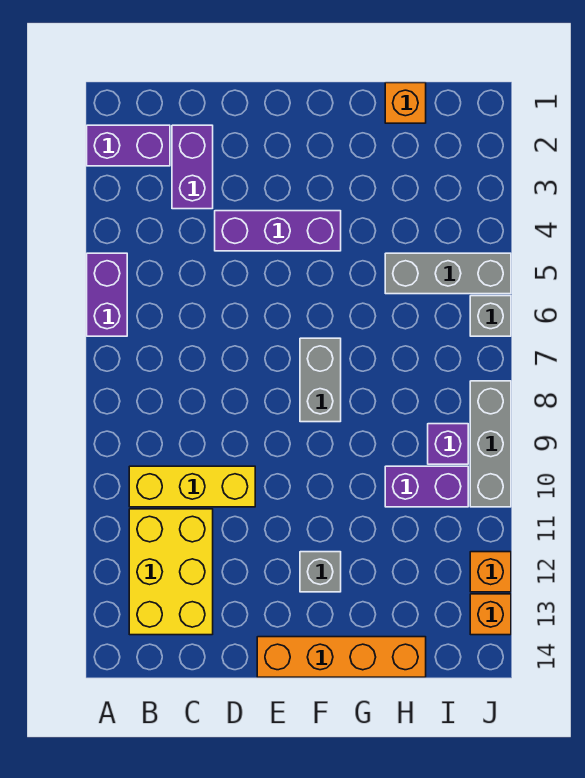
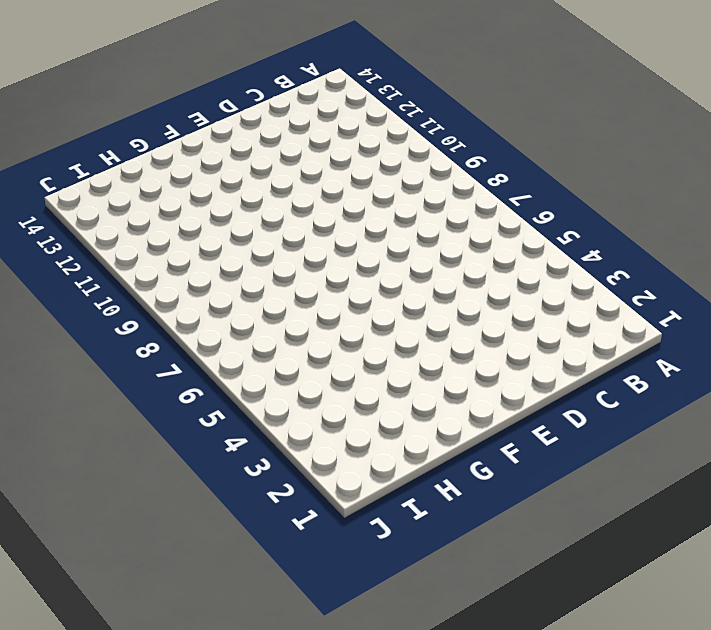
none -> purple brick A2:B2 level 1
none -> purple brick A5:A6 level 1
none -> yellow brick B10:D10 level 1

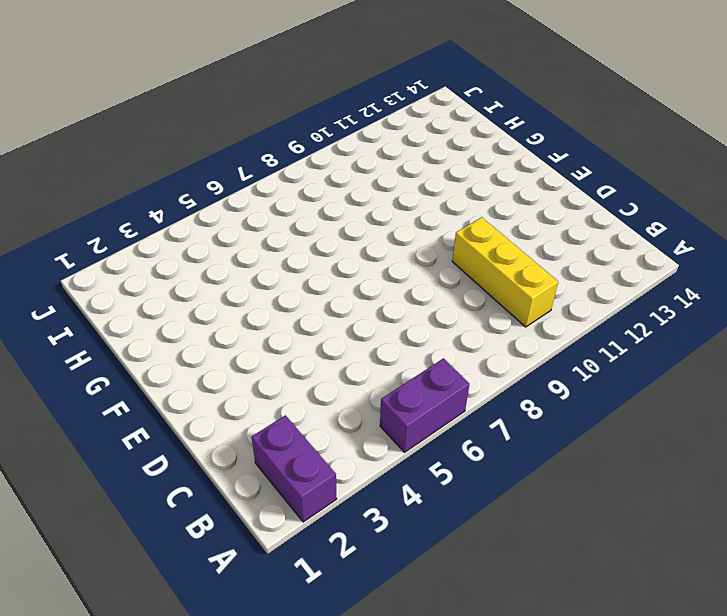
none -> yellow brick B11:C13 level 1
none -> purple brick C2:C3 level 1
none -> purple brick D4:F4 level 1

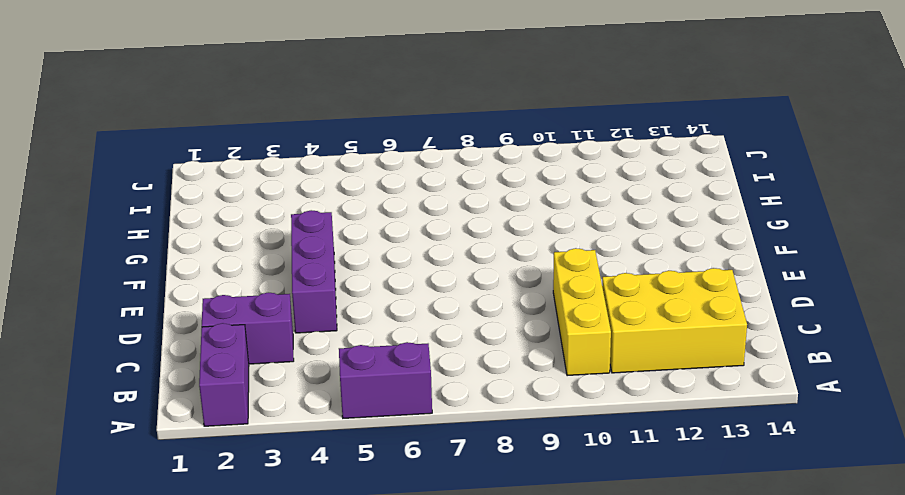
none -> orange brick E14:H14 level 1
none -> grey brick F7:F8 level 1
none -> grey brick F12 level 1

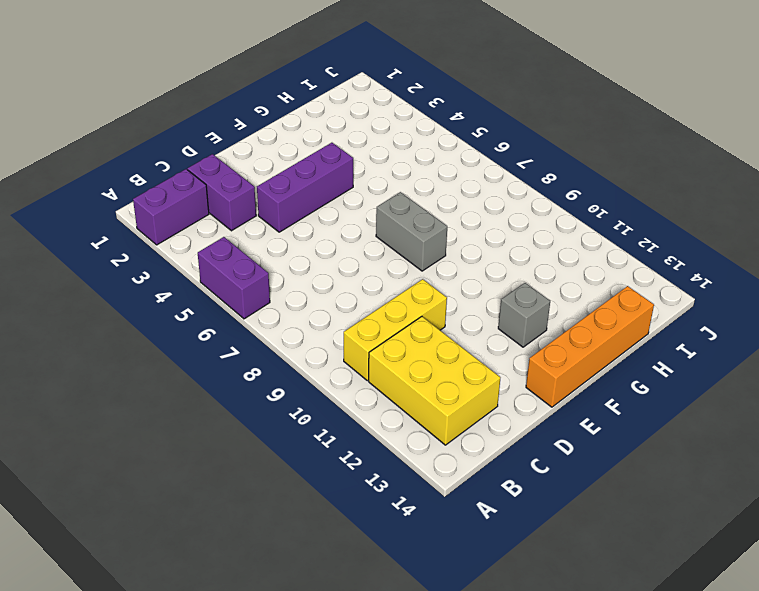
none -> orange brick H1 level 1
none -> grey brick H5:J5 level 1
none -> purple brick H10:I10 level 1

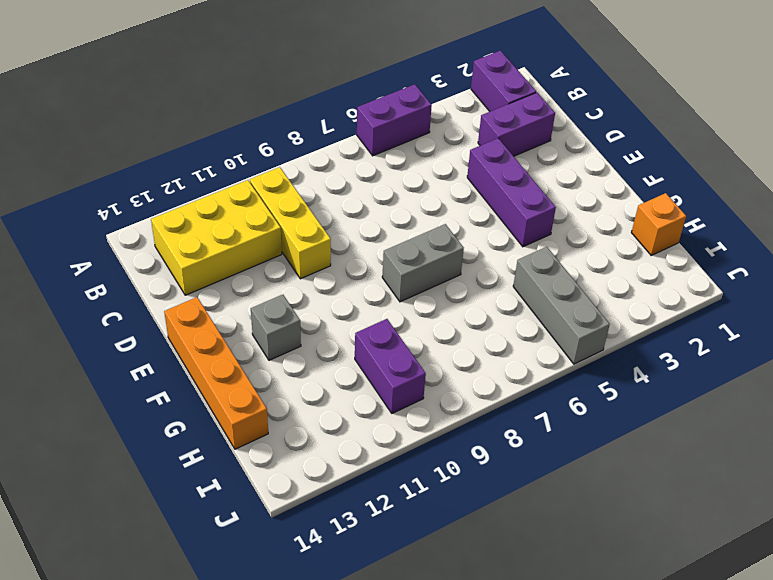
none -> purple brick I9 level 1
none -> grey brick J6 level 1
none -> grey brick J8:J10 level 1

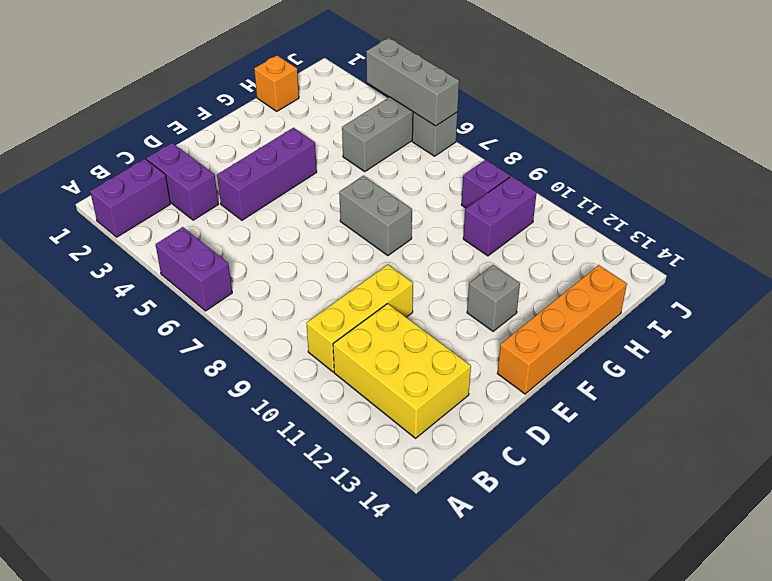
grey brick J4:J6 level 2 -> grey brick J8:J10 level 1
none -> orange brick J12 level 1
none -> orange brick J13 level 1

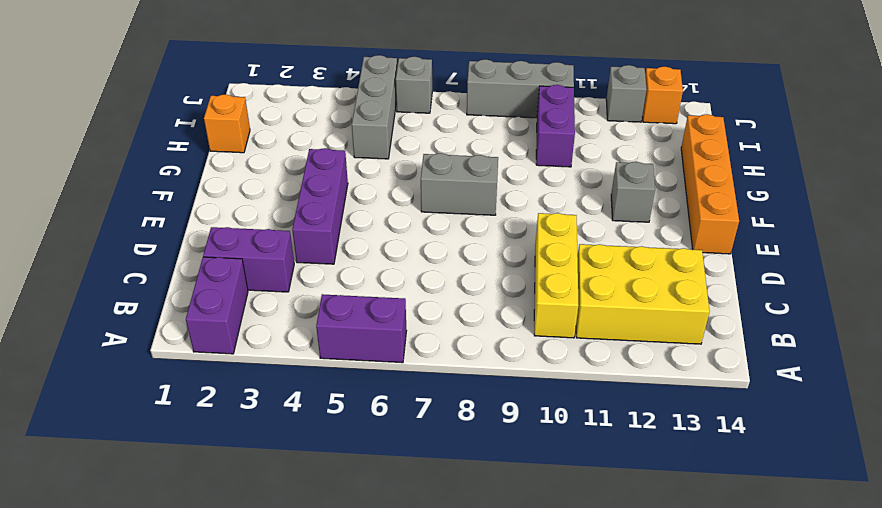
grey brick J12 level 1 -> orange brick J12 level 1
none -> purple brick I9 level 1

